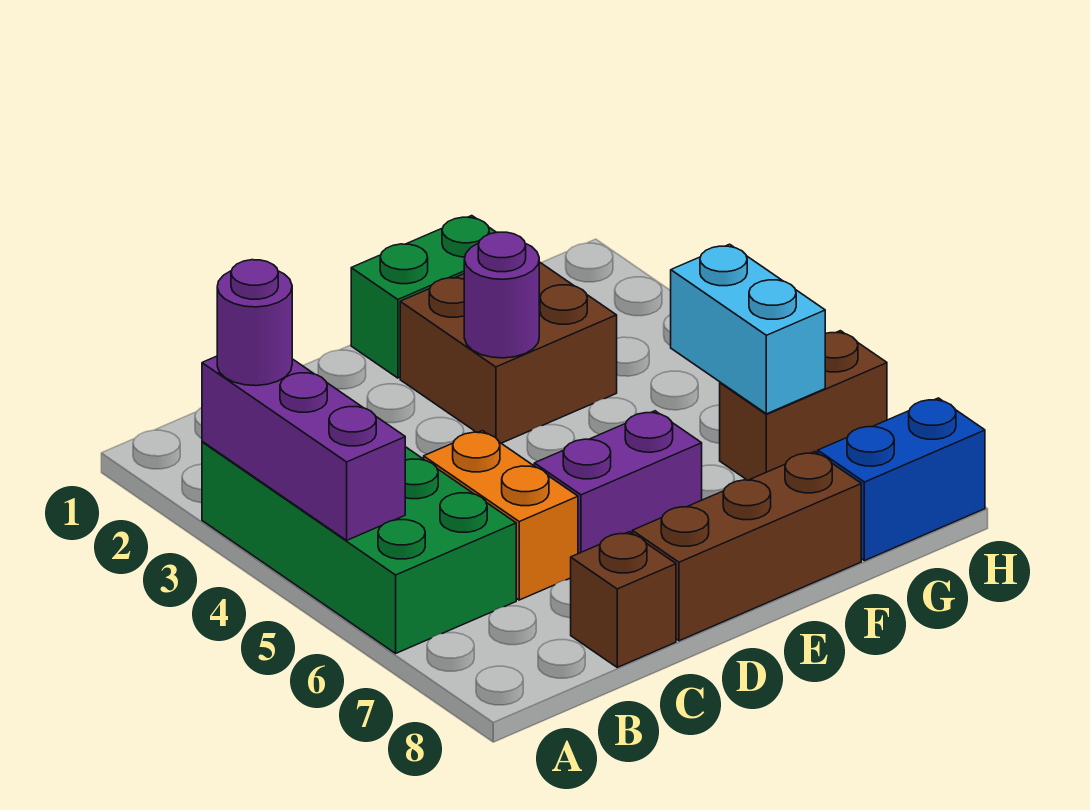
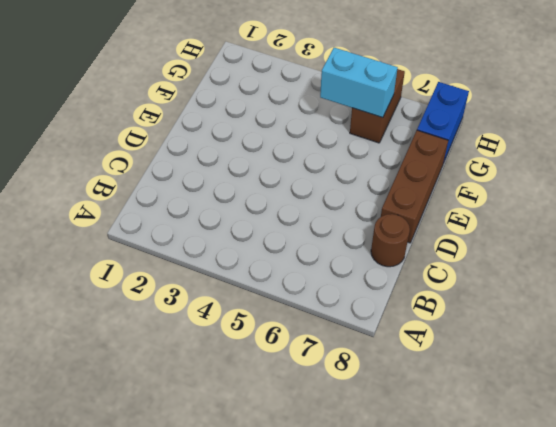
brown round brick C8 level 1 -> brown brick C8 level 1
none -> green brick A3:B6 level 1
none -> orange brick C5:C6 level 1
none -> purple brick D6:E6 level 1

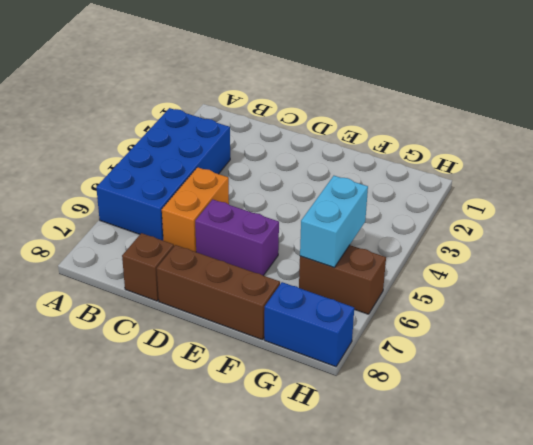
blue brick A3:B6 level 1 -> green brick A3:B6 level 1
none -> green brick E1:F1 level 1
none -> brown brick E2:F3 level 1
none -> purple brick A3:A5 level 2

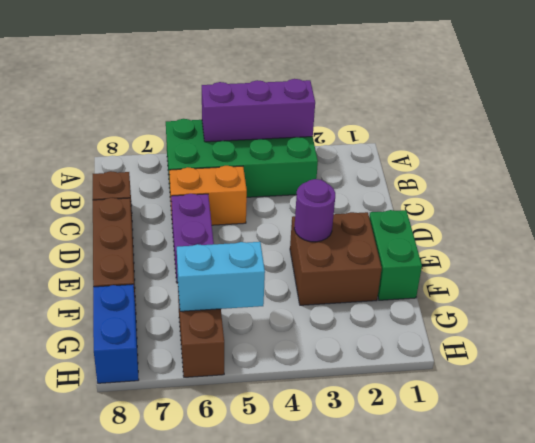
none -> purple round brick A3 level 3

